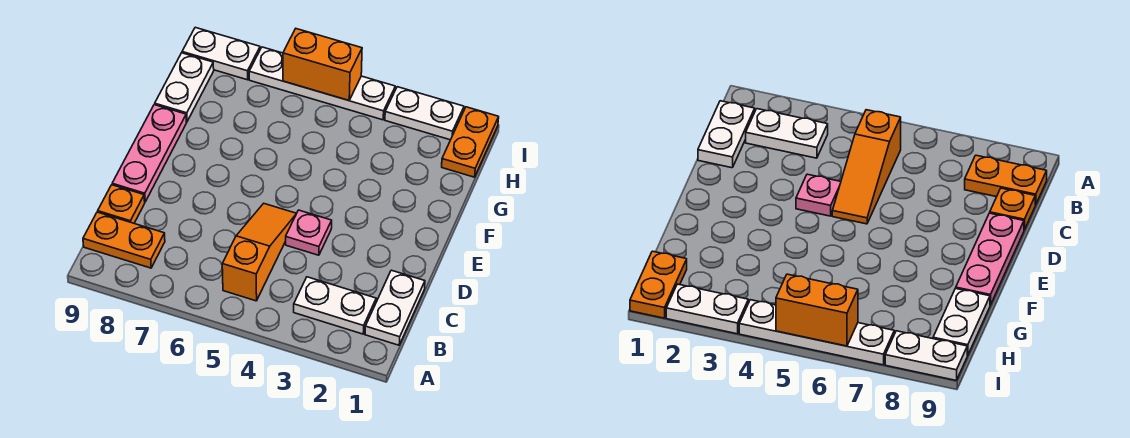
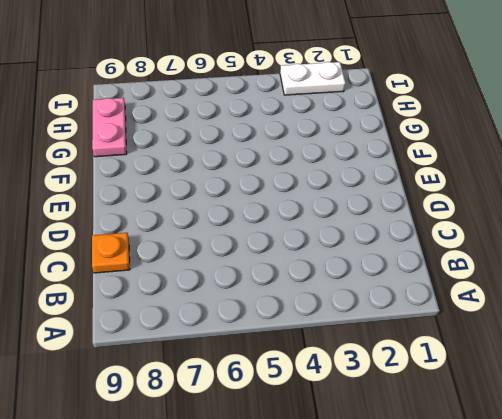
pink plate G9:H9 level 1 -> white plate G9:H9 level 1
none -> white plate B1:C1 level 1
none -> white plate B2:B3 level 1
none -> orange slope B5:D5 level 1 top B

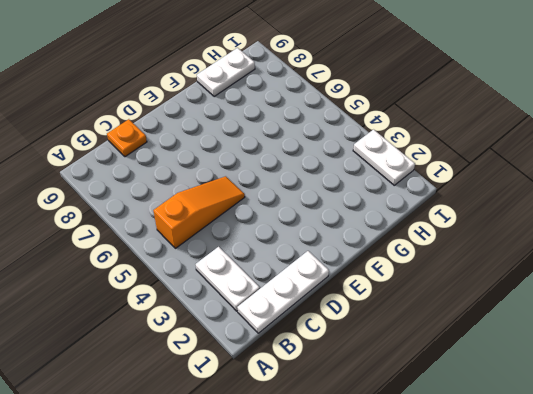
white plate B1:D1 level 1 -> white plate B1:C1 level 1
none -> orange plate B8:B9 level 1
none -> pink plate D4 level 1
none -> pink plate D9:F9 level 1

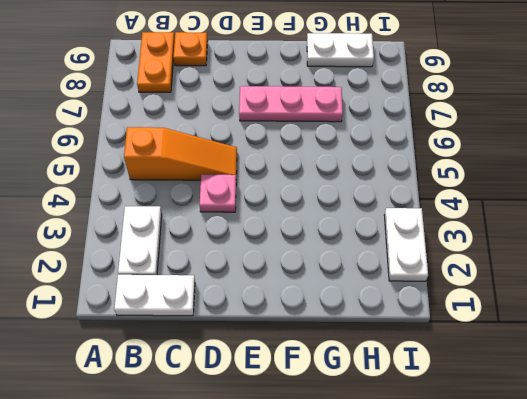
pink plate E7:G7 level 1 -> pink plate D9:F9 level 1
none -> orange plate H1:I1 level 1
none -> white plate I4:I7 level 1
none -> white plate I8:I9 level 1

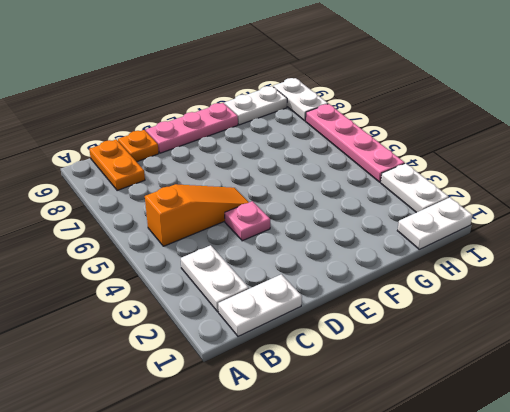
white plate H1:I1 level 1 -> orange plate H1:I1 level 1
pink plate I4:I7 level 1 -> white plate I4:I7 level 1
none -> orange brick I5:I6 level 2

